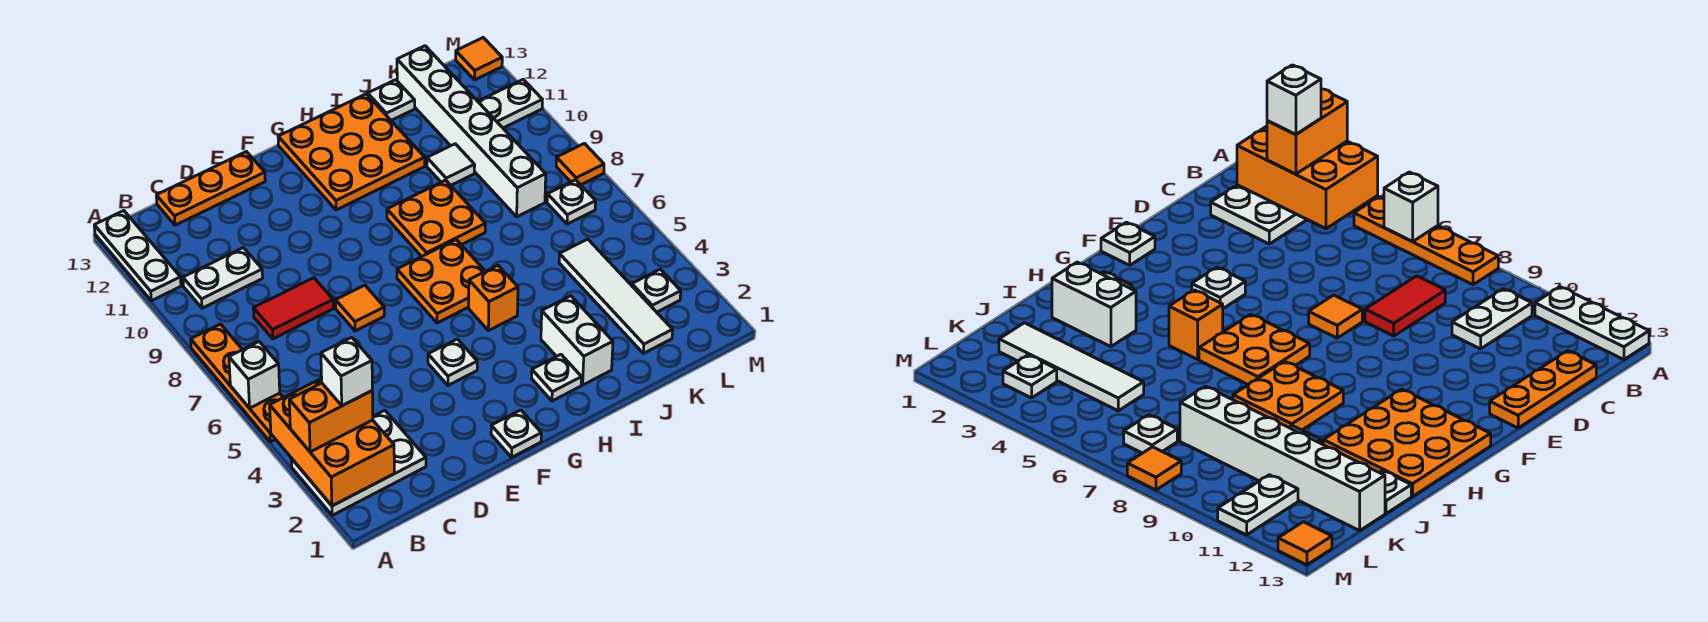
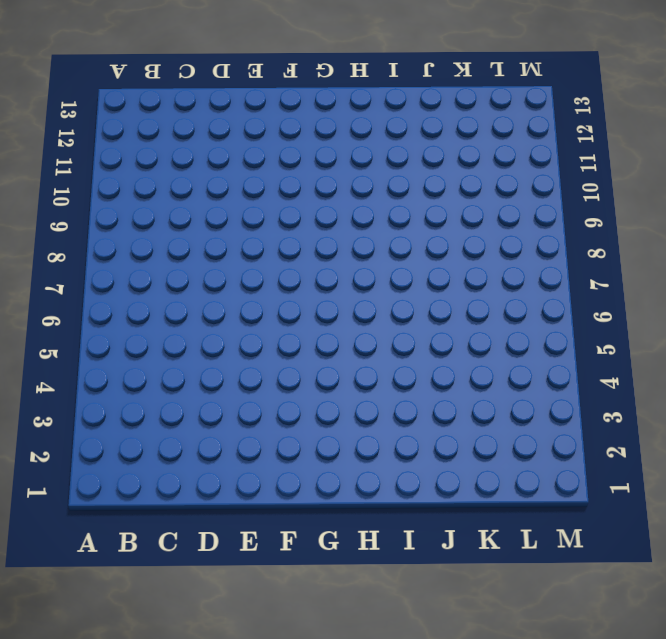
none -> white plate A2:C3 level 1
none -> orange plate A5:A8 level 1
none -> white plate A11:A13 level 1

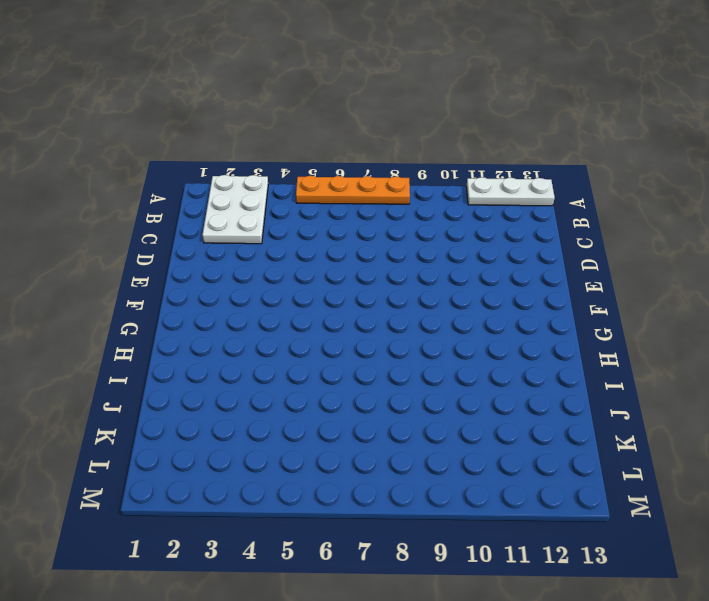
none -> white plate B10:C10 level 1
none -> red tile C8:D8 level 1
none -> orange plate C13:E13 level 1

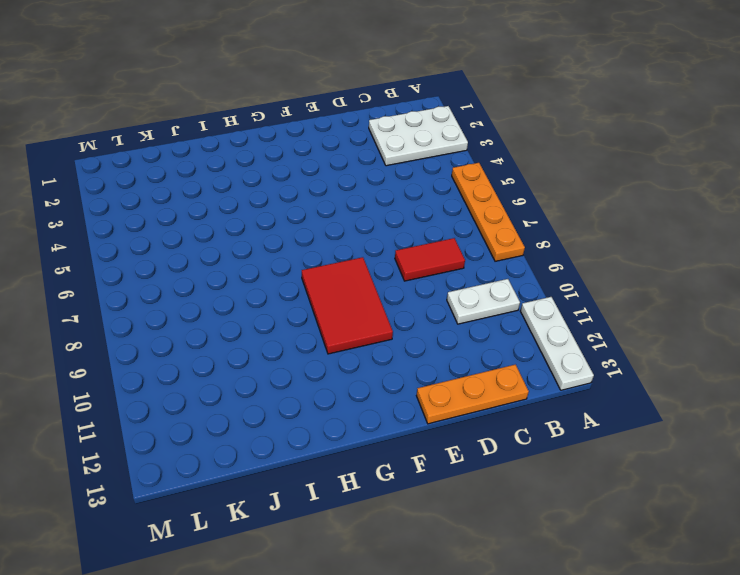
red tile F8:G10 level 1 -> none
none -> orange tile E7 level 1
none -> white plate F1 level 1
none -> white plate F4 level 1

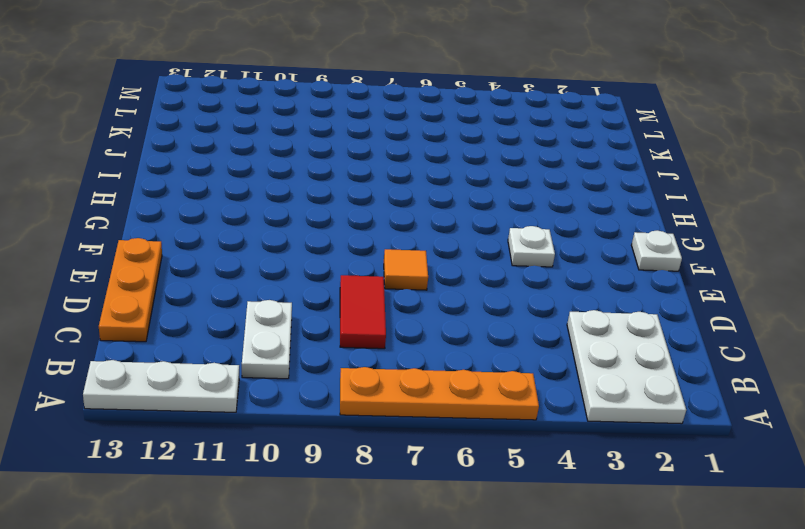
none -> orange plate G6:H7 level 1
none -> orange plate G11:I13 level 1
none -> white plate H2 level 1

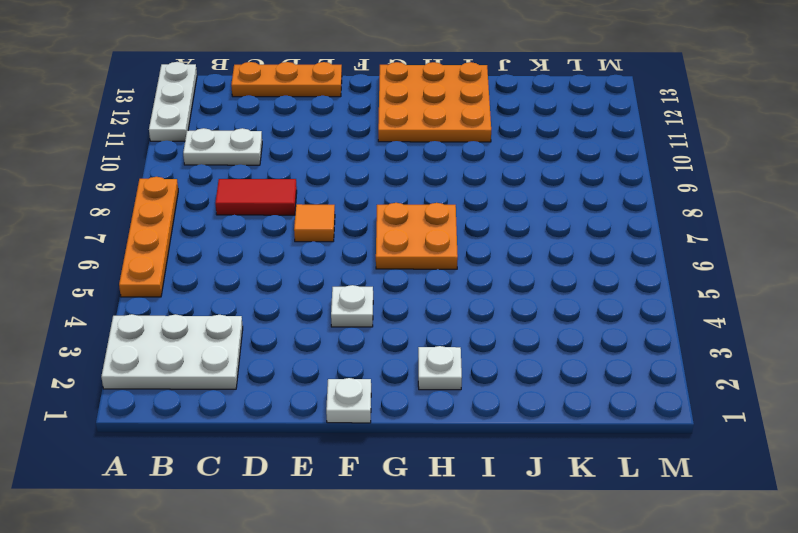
none -> orange brick H5 level 1
none -> orange plate H8:I9 level 1
none -> white brick I2:I3 level 1

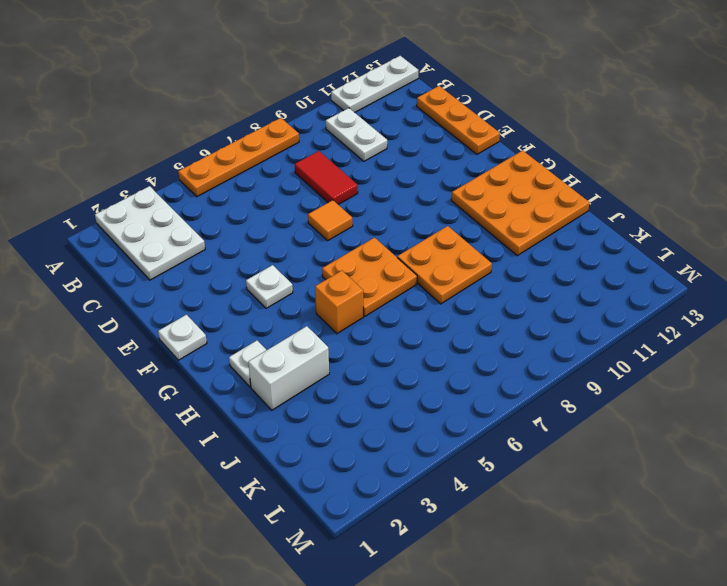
none -> white tile J10 level 1
none -> white plate J13 level 1
none -> white tile K2:K5 level 1

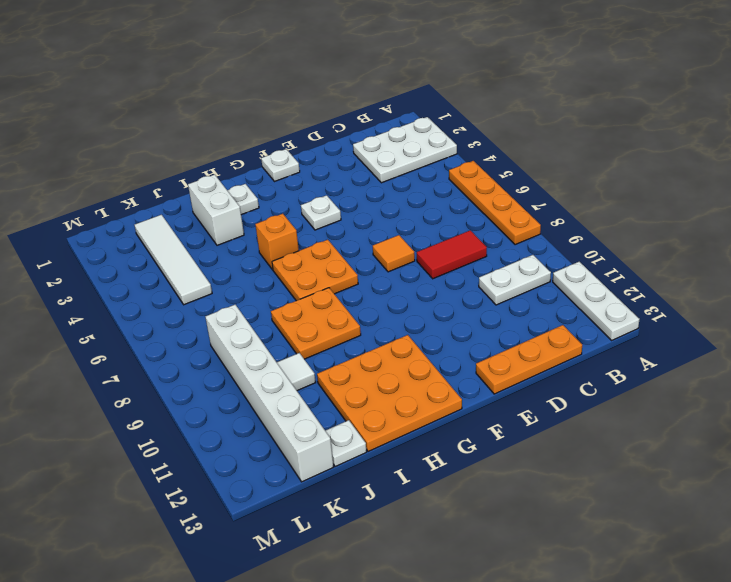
none -> white plate L3 level 1
none -> white plate L7 level 1
none -> white plate L11:M11 level 1

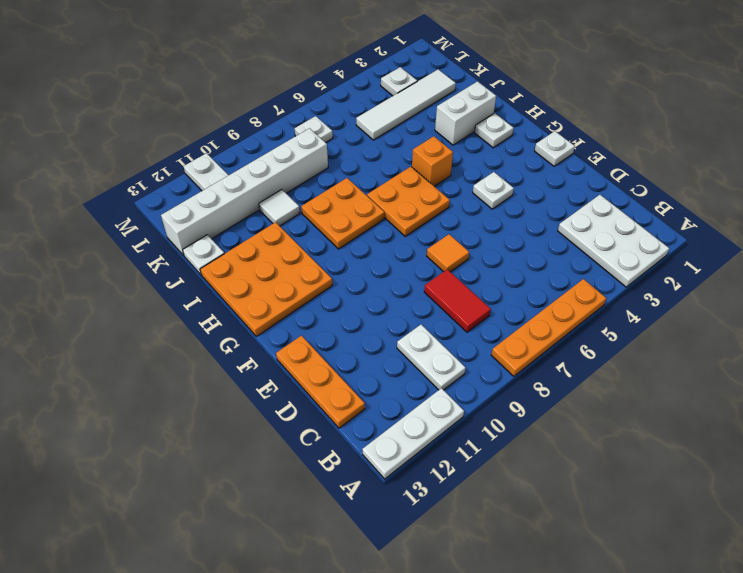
none -> orange tile M8 level 1
none -> orange tile M13 level 1
none -> orange brick A2:B4 level 2

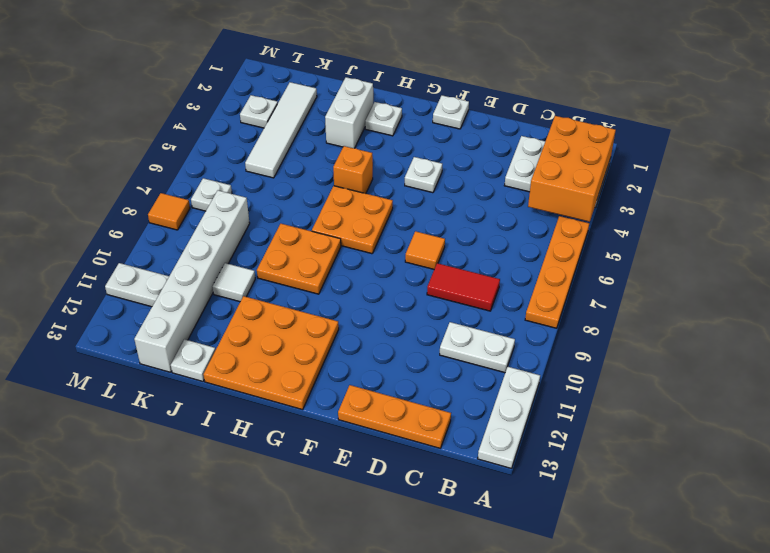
none -> orange tile M13 level 1
none -> white brick A6 level 2
none -> orange brick A3:B3 level 3

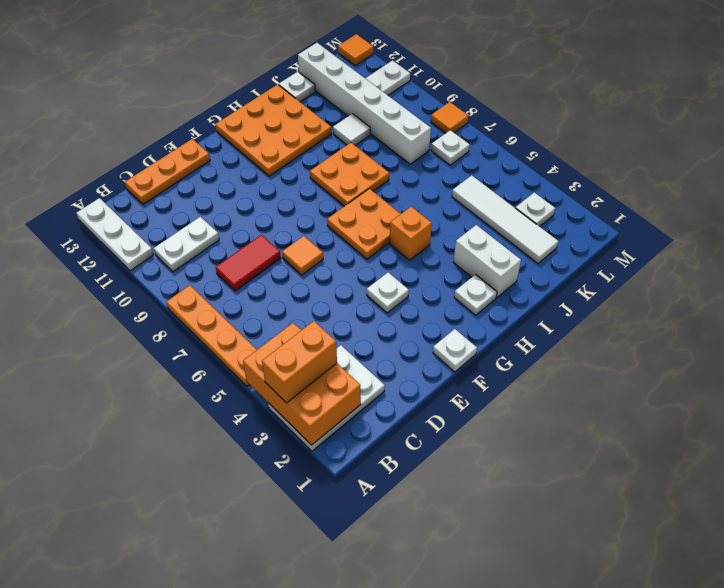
none -> white brick A6 level 2
none -> white brick B3 level 4

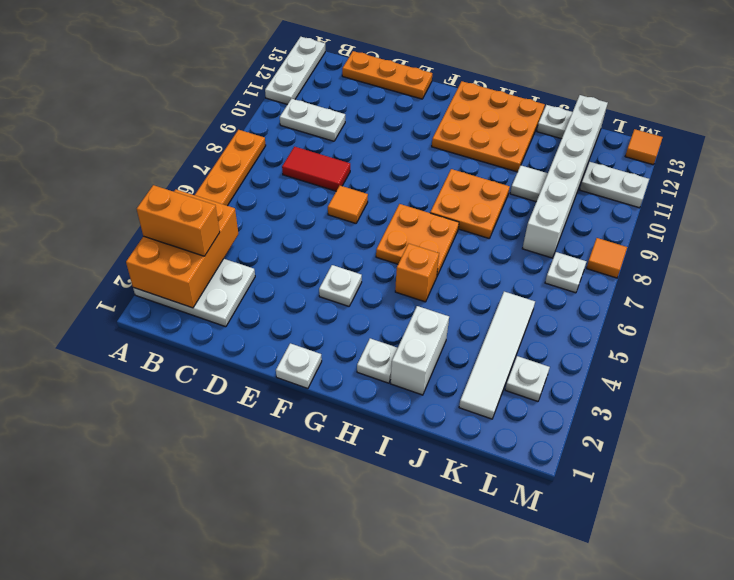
none -> white brick A6 level 2
none -> white brick B3 level 4

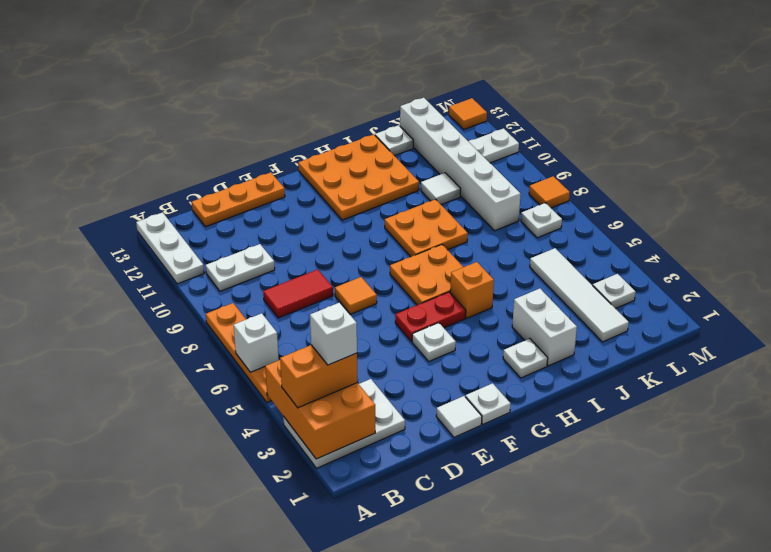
white tile E1 level 1 -> none
red plate F5:G5 level 1 -> none

